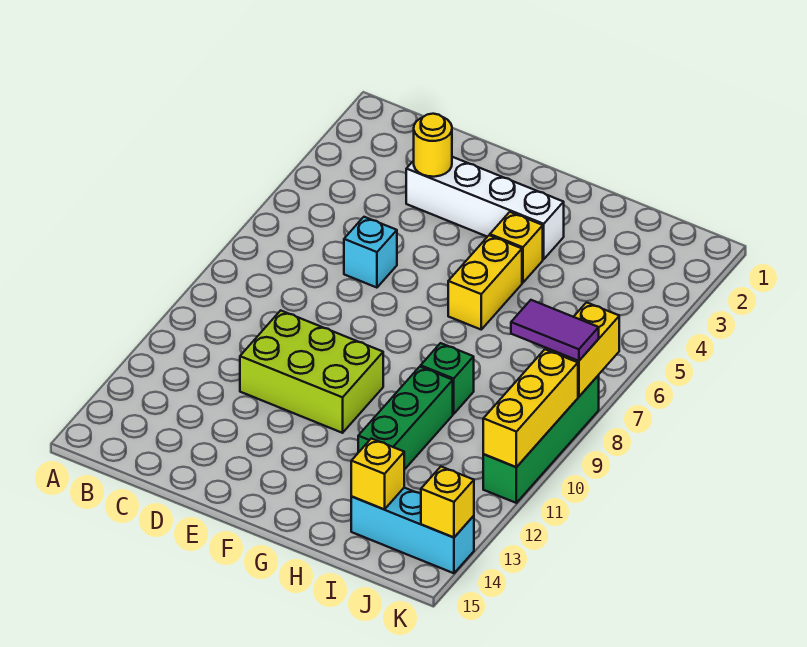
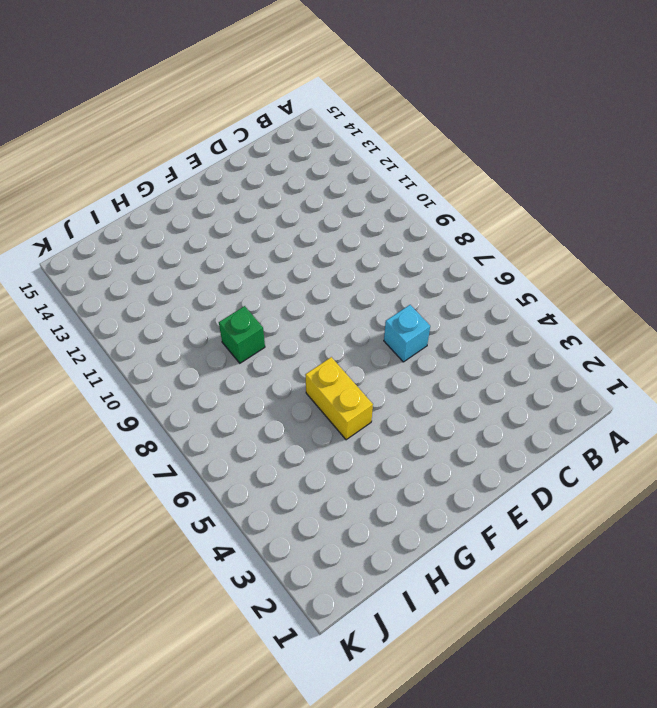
none -> white brick D3:G3 level 1
none -> lime brick D10:F11 level 1
none -> yellow brick G4 level 1

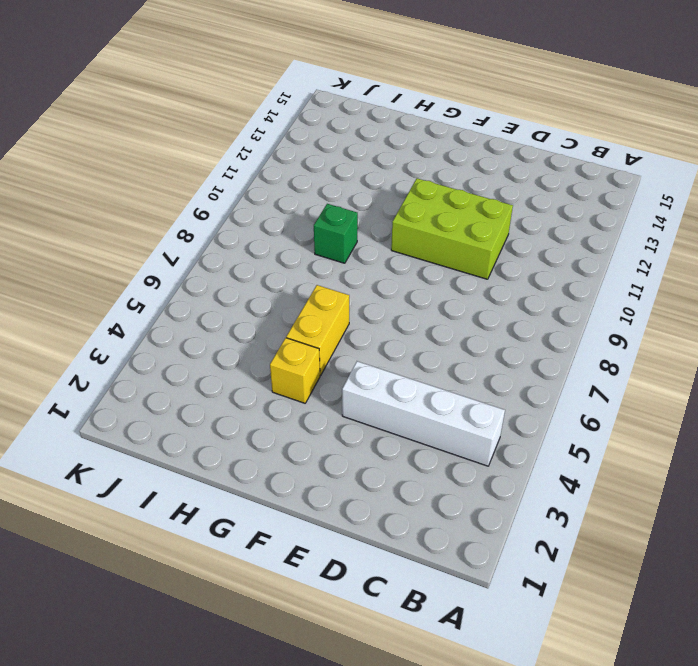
white brick B4:E4 level 1 -> white brick D3:G3 level 1
none -> cyan brick D6 level 1
none -> green brick H10:H12 level 1
none -> cyan brick I14:K14 level 1

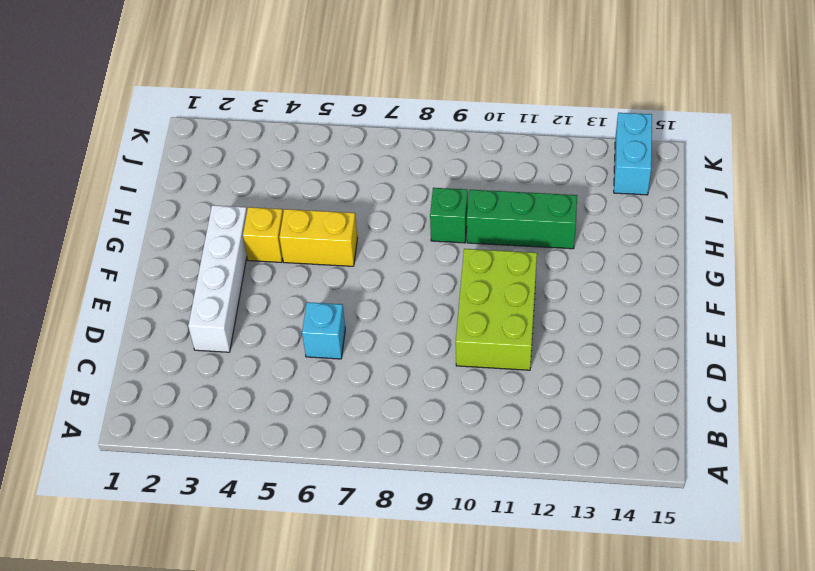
cyan brick J14:K14 level 1 -> cyan brick I14:K14 level 1
none -> green brick K8:K11 level 1
none -> yellow round brick D3 level 2
none -> yellow brick I14 level 2

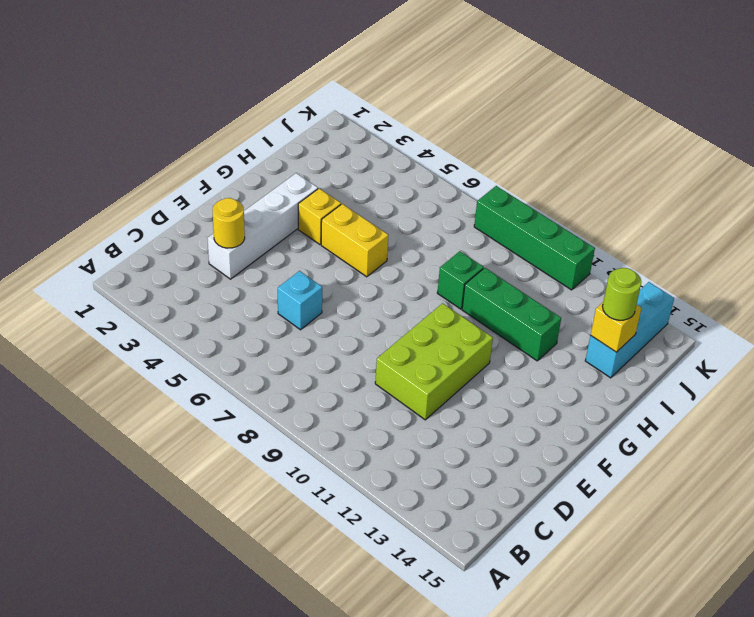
lime round brick I14 level 3 -> none
none -> yellow brick K7:K8 level 2
none -> yellow brick K9:K11 level 2
none -> yellow brick K14 level 2

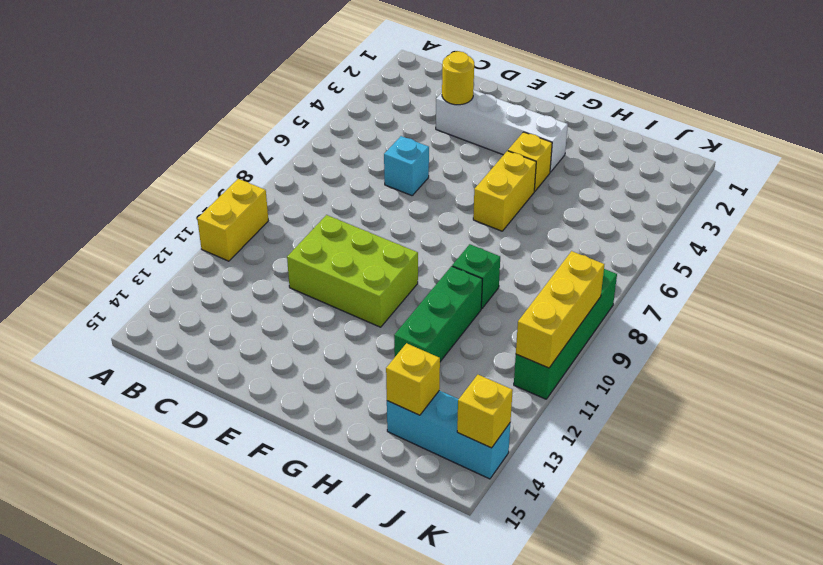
yellow brick A10:A11 level 1 -> yellow brick K7:K8 level 2
none -> purple tile J8:K8 level 3

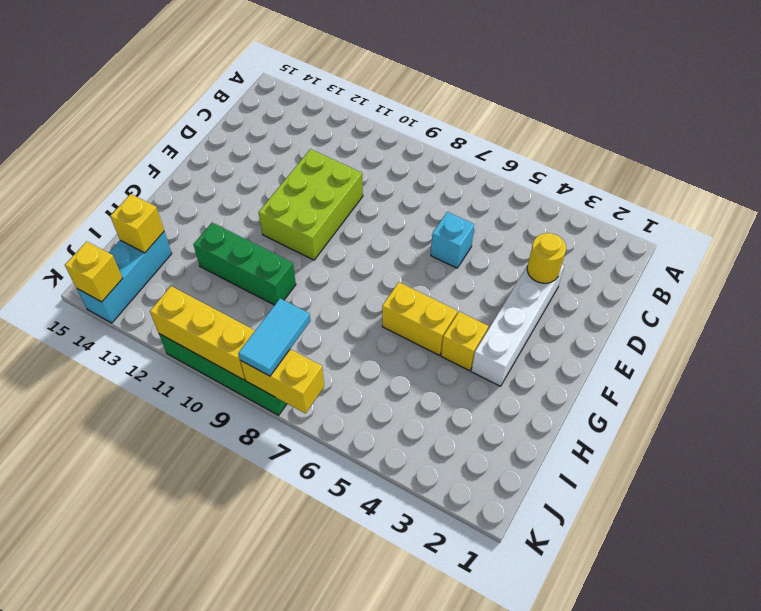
cyan tile J8:K8 level 3 -> purple tile J8:K8 level 3
none -> green brick H9 level 1

